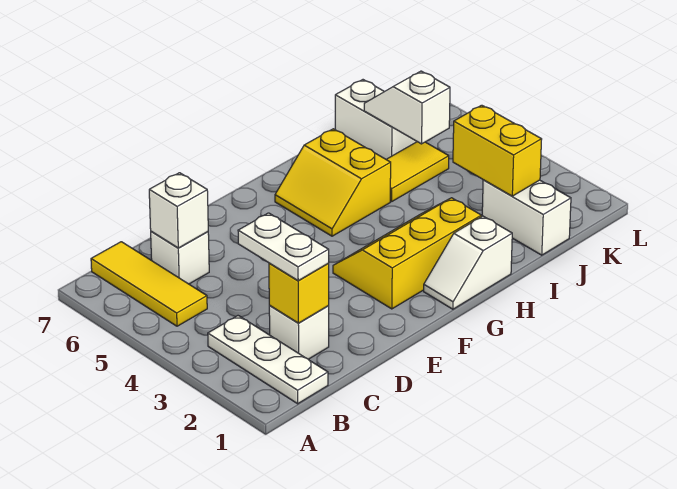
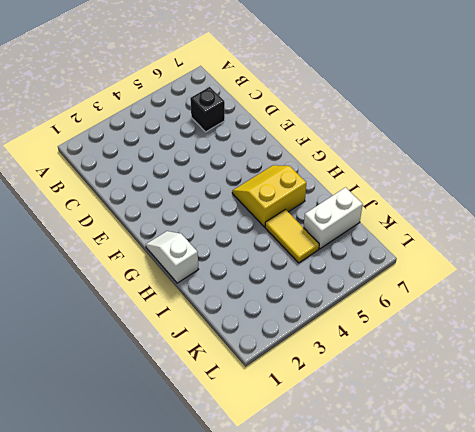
black brick C6 level 1 -> white brick C6 level 1
none -> white plate B1:B3 level 1
none -> yellow tile B5:B7 level 1
none -> white brick C2 level 1

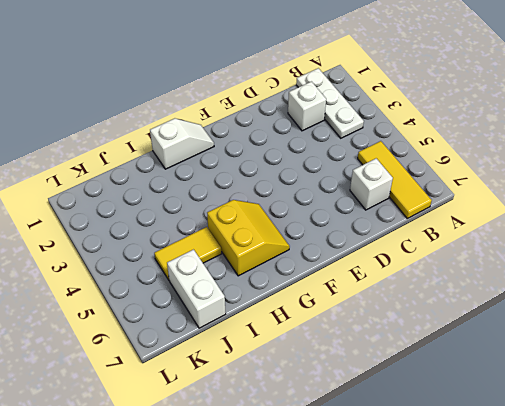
none -> yellow slope F2:H3 level 1 top 2
none -> white brick J1:J2 level 1
none -> yellow brick C2 level 2

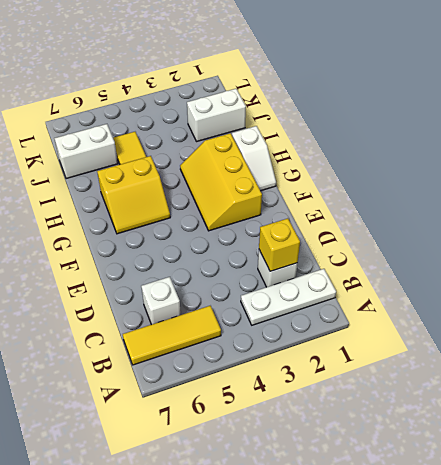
none -> white brick C6 level 2
none -> yellow brick J2:J3 level 2
none -> white slope J5:J6 level 2 top 5

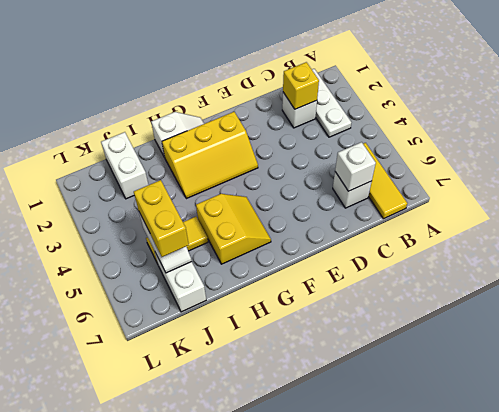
yellow brick J5:J6 level 3 -> yellow brick J2:J3 level 2
none -> white plate C2:C3 level 3

